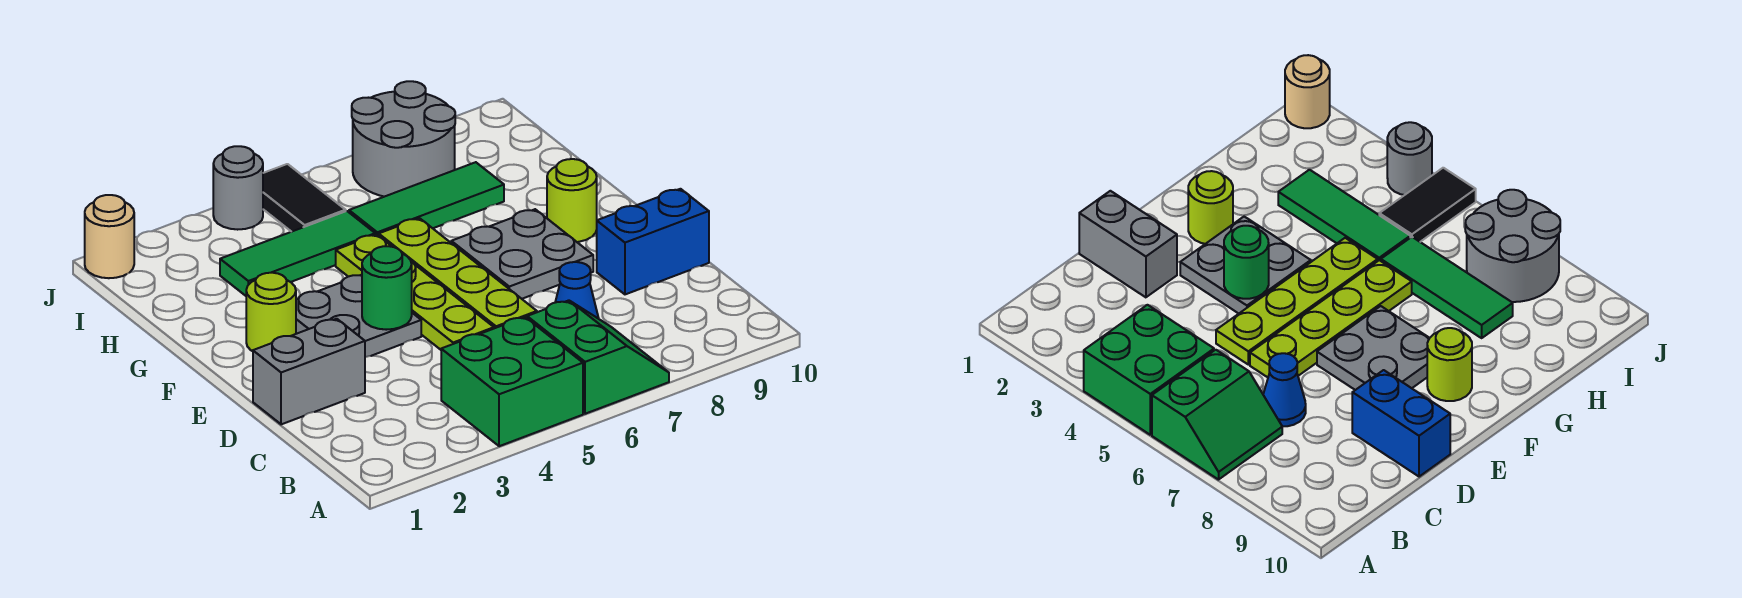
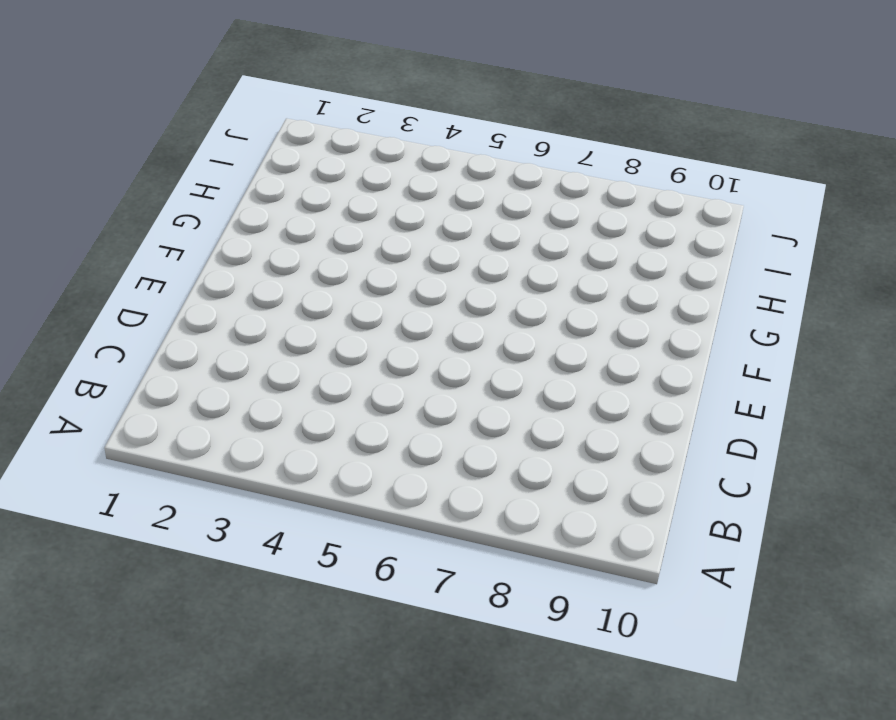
none -> green brick A4:B5 level 1
none -> green slope A6:B7 level 1 top 6
none -> blue cone C7 level 1

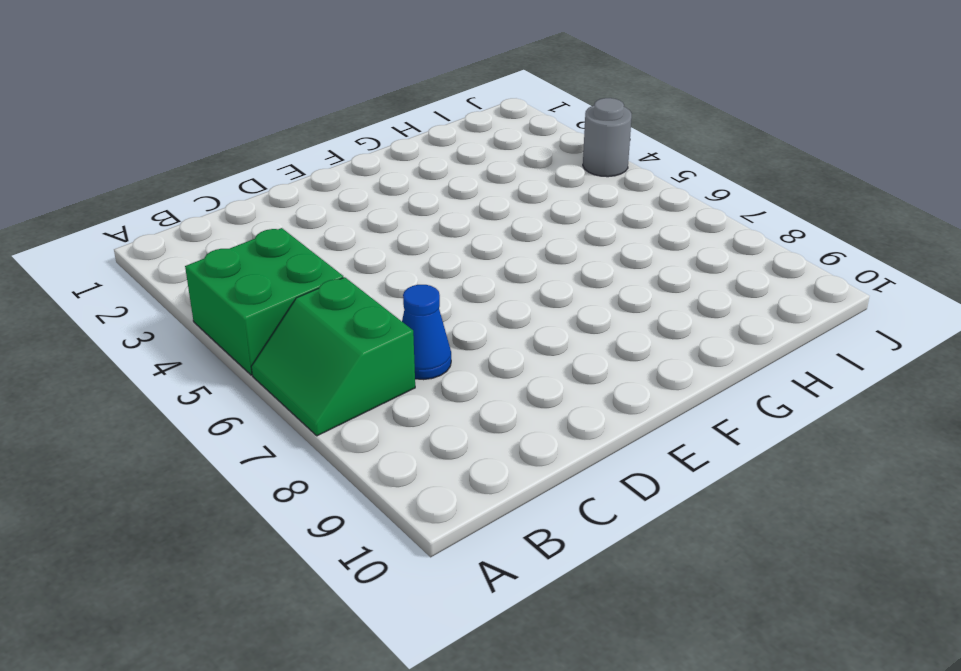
green slope A6:B7 level 1 top B -> green slope A6:B7 level 1 top 6
none -> grey brick D1:D2 level 1
none -> lime plate D5:G5 level 1
none -> lime plate D6:G6 level 1

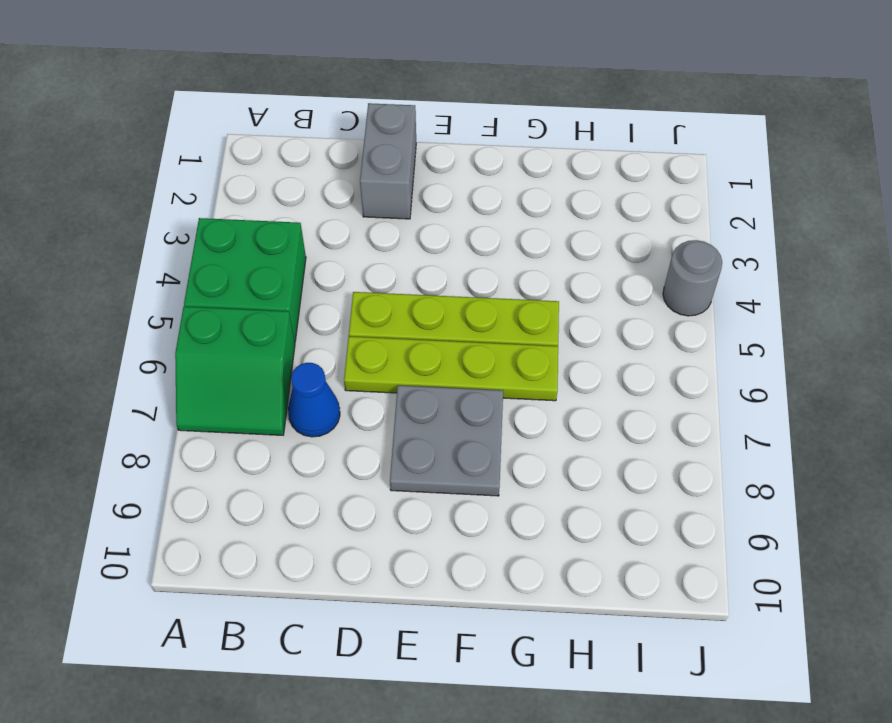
none -> blue brick D9:D10 level 1
none -> grey plate E3:F4 level 1
none -> lime round brick F2 level 1

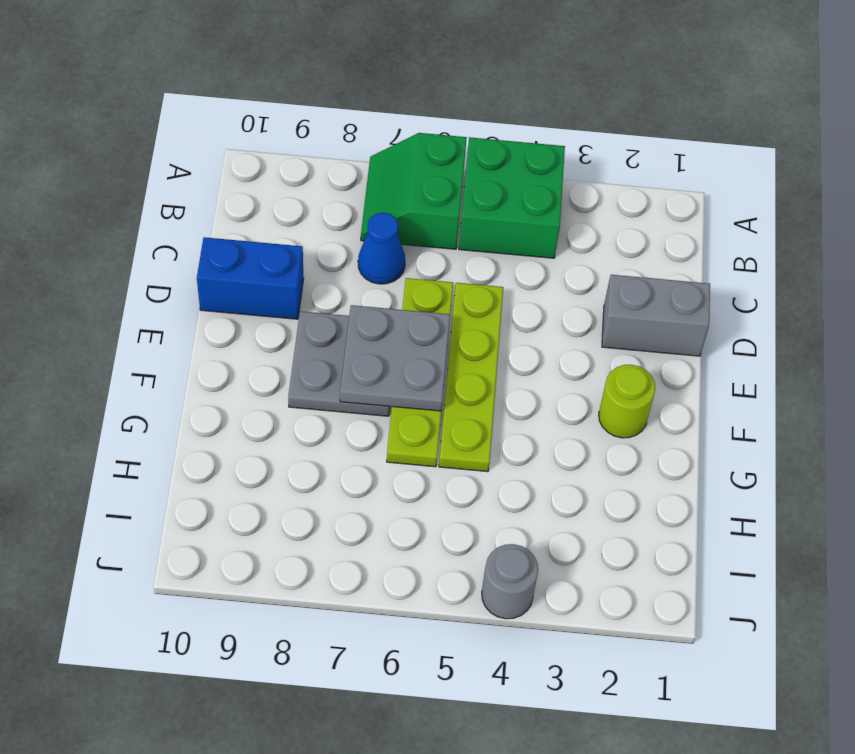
grey plate E6:F7 level 2 -> grey plate E3:F4 level 1
none -> lime round brick F9 level 1
none -> green tile H3:H5 level 1
none -> green tile H6:H8 level 1

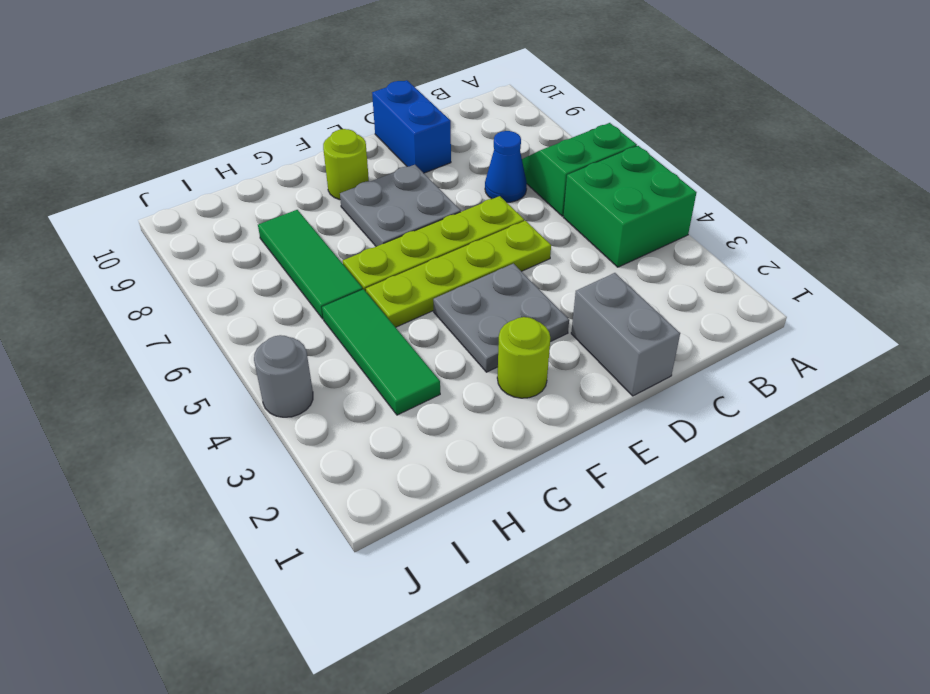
none -> black tile I5:J5 level 1
none -> grey round brick I7:J8 level 1
none -> tan round brick J1 level 1

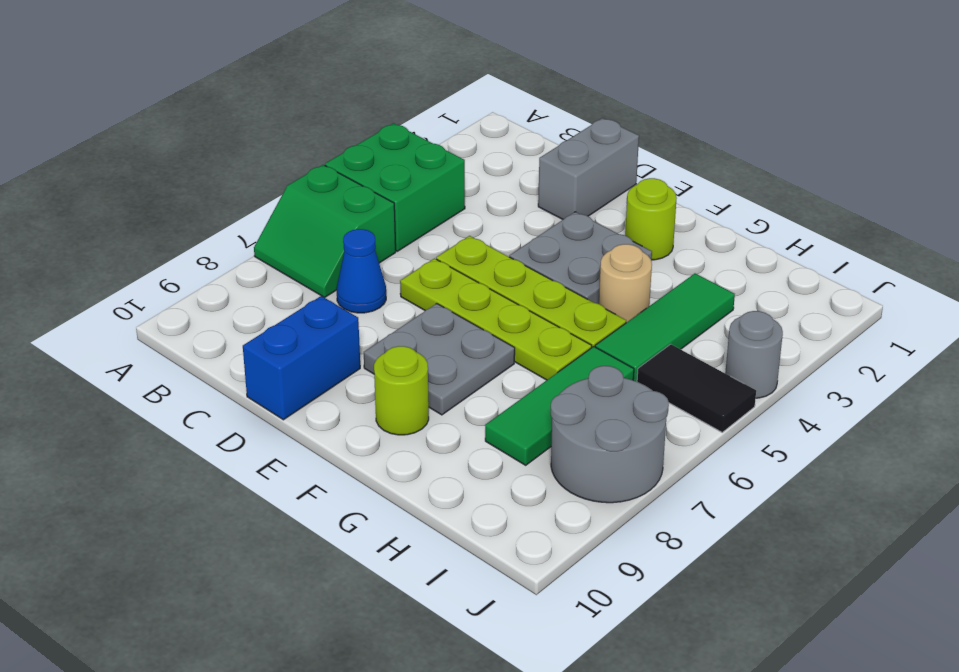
tan round brick G4 level 1 -> tan round brick J1 level 1
none -> green round brick E4 level 2

